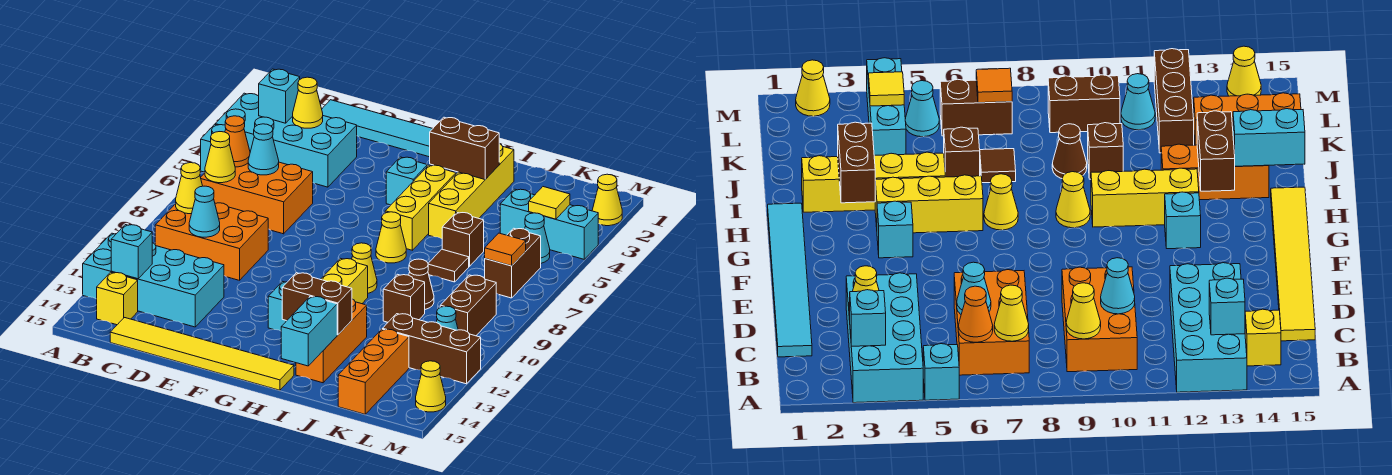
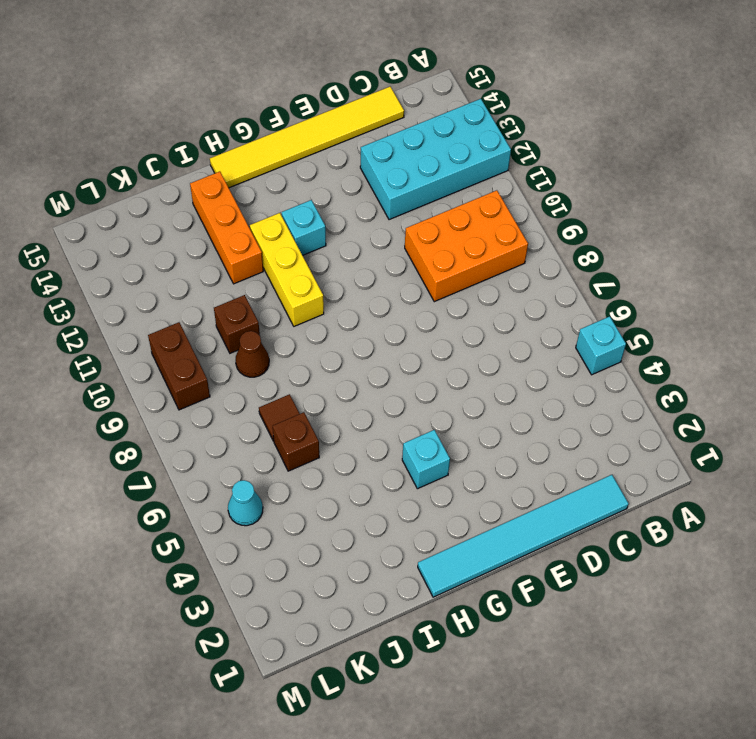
none -> cyan brick A3:D4 level 1
none -> orange brick B6:D7 level 1
none -> yellow brick B14 level 1
none -> yellow brick H4:H6 level 1

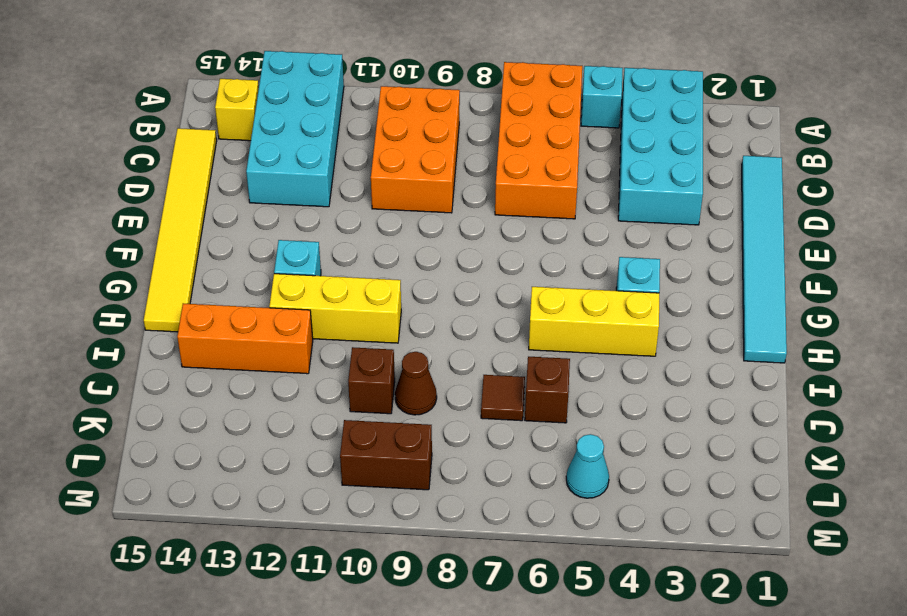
orange brick A6:D7 level 1 -> orange brick B6:D7 level 1
none -> yellow cone H7 level 1
none -> yellow cone H9 level 1
none -> yellow brick I2:I5 level 1
none -> cyan brick K4:M4 level 1

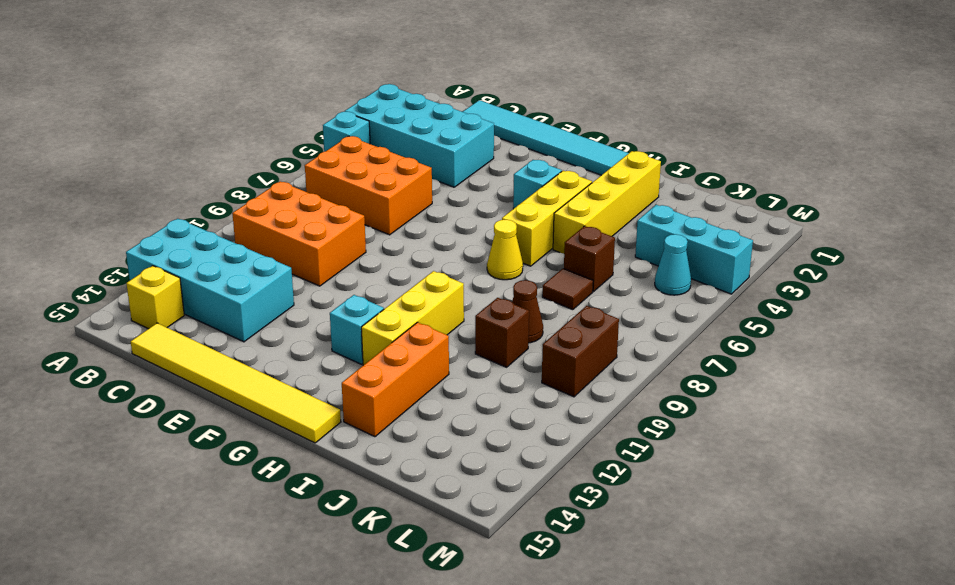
none -> yellow cone H9 level 1
none -> brown brick K12:M12 level 1
none -> orange brick K13:K15 level 1
none -> brown brick L6:L7 level 1

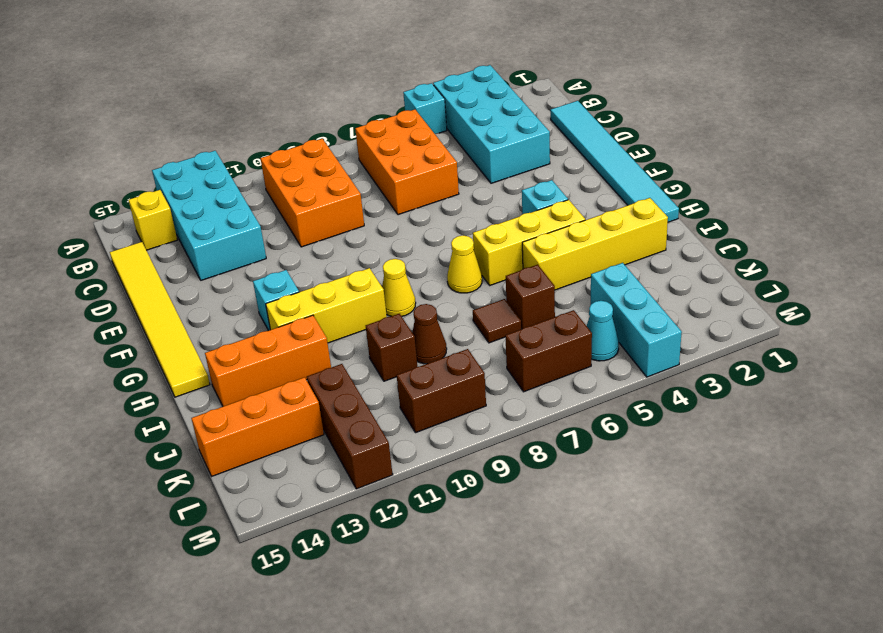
none -> cyan cone L11 level 1
none -> yellow cone M2 level 1
none -> yellow cone M14 level 1
none -> cyan brick B3 level 2

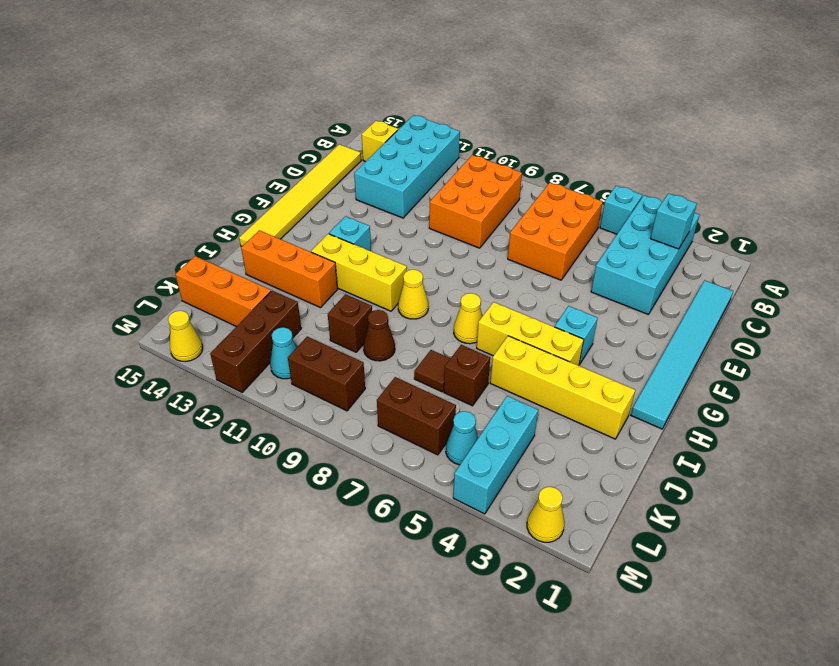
none -> orange cone B6 level 2
none -> yellow cone B7 level 2
none -> yellow cone B9 level 2
none -> cyan brick B13 level 2

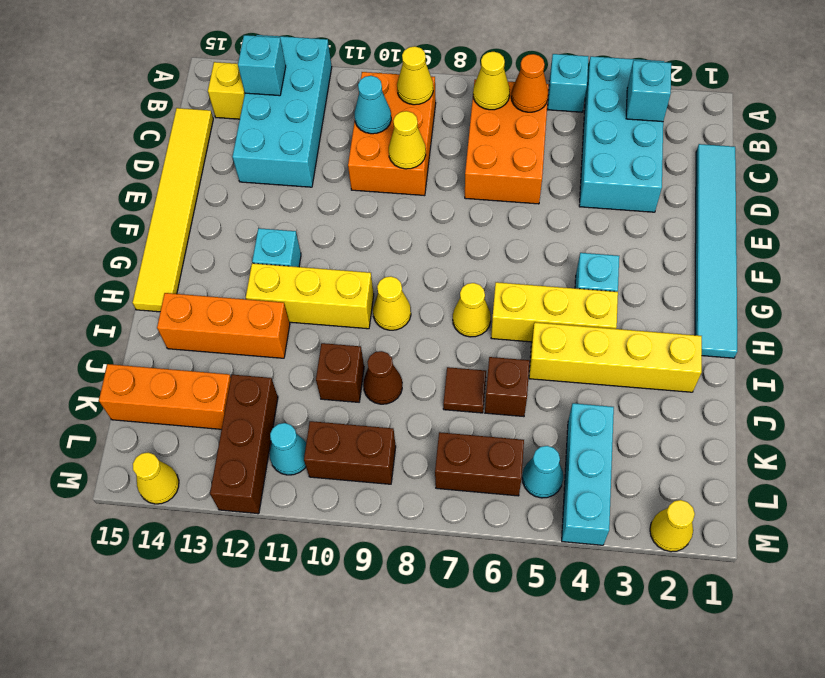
yellow cone D9 level 2 -> yellow cone C3 level 2
none -> cyan cone C6 level 2
none -> brown brick H3:I3 level 2
none -> brown brick H13:I13 level 2
none -> cyan brick I14:I15 level 2

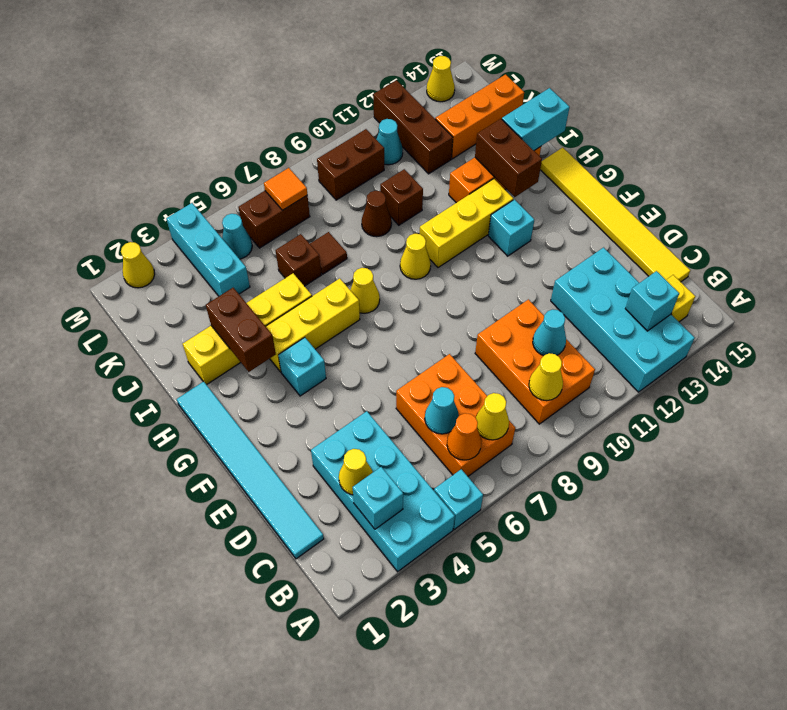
none -> yellow tile L4 level 2

